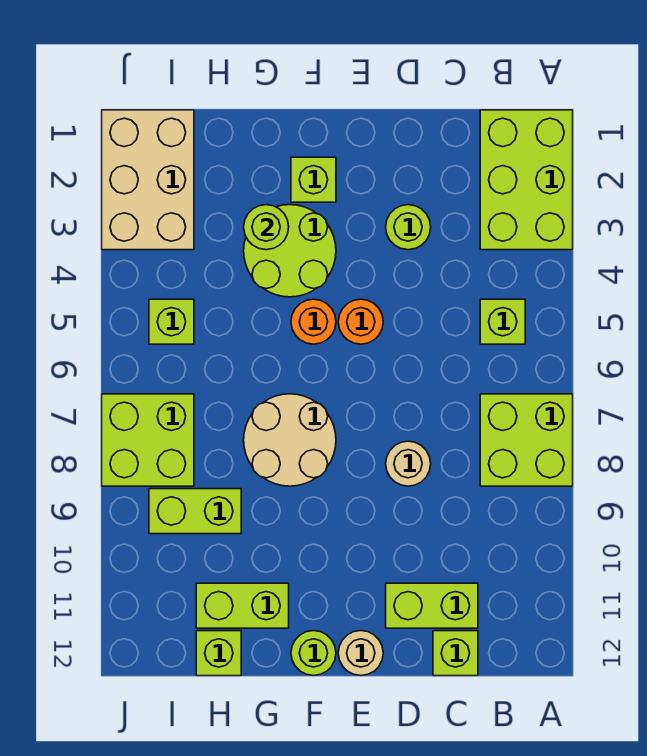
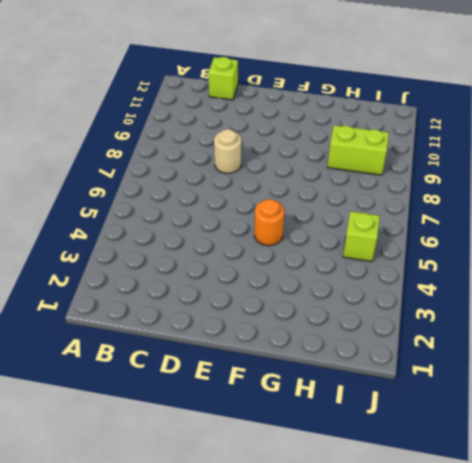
none -> lime brick A1:B3 level 1
none -> lime brick A7:B8 level 1
none -> lime brick B5 level 1

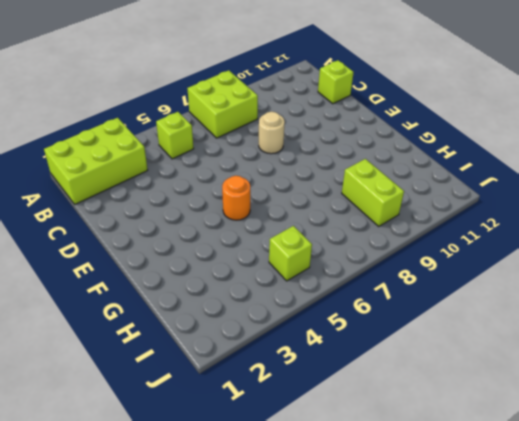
none -> lime brick C11:D11 level 1
none -> lime round brick D3 level 1
none -> orange round brick E5 level 1

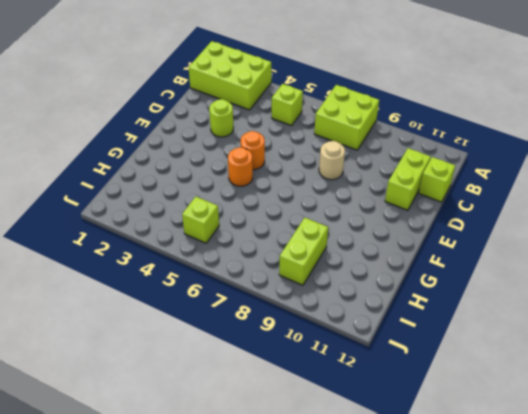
none -> tan round brick E12 level 1
none -> lime brick F2 level 1
none -> lime round brick F3:G4 level 1

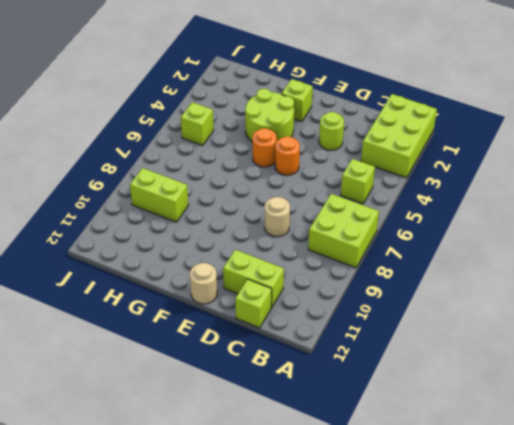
none -> tan round brick F7:G8 level 1
none -> lime round brick F12 level 1
none -> lime brick G11:H11 level 1

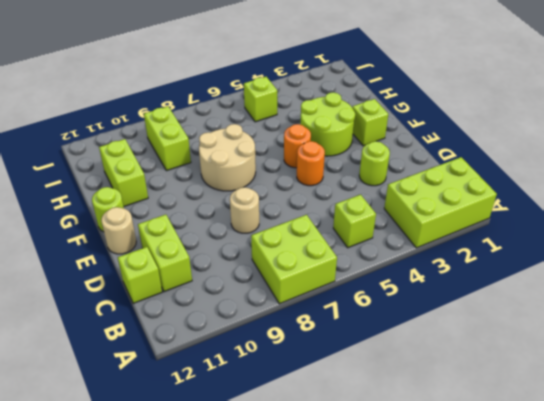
none -> lime brick H12 level 1
none -> tan brick I1:J3 level 1
none -> lime brick I7:J8 level 1

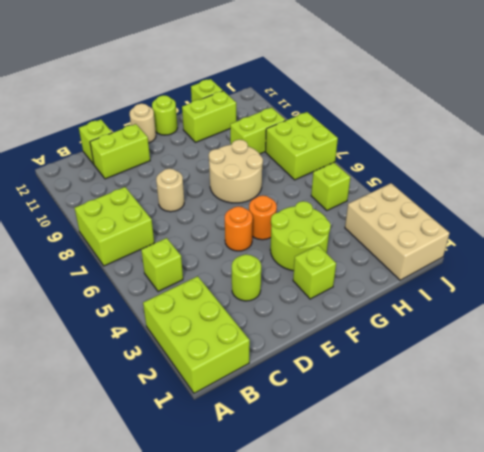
none -> lime round brick G3 level 2

